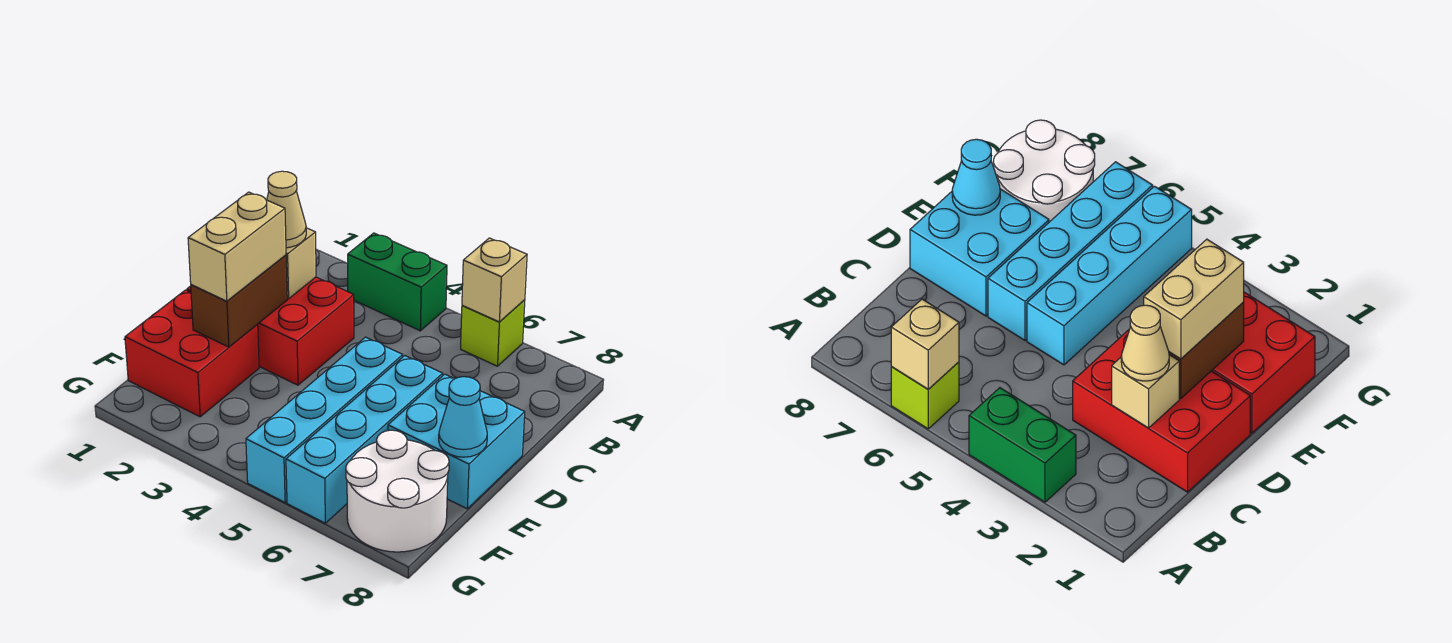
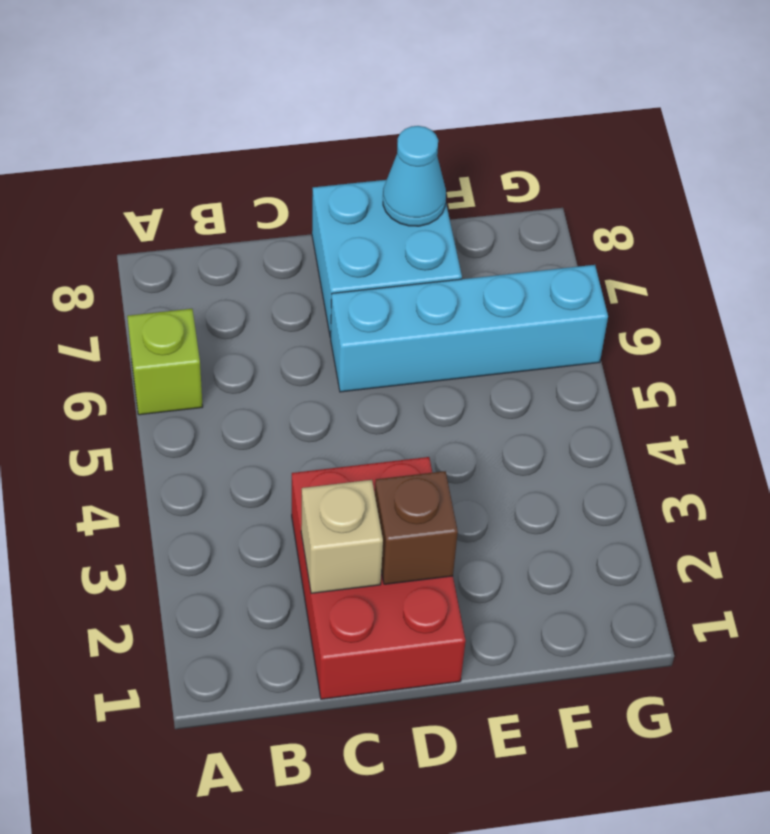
brown brick D2 level 2 -> brown brick D2:E2 level 2
none -> green brick A3:A4 level 1
none -> cyan brick D5:G5 level 1
none -> red brick E1:F2 level 1

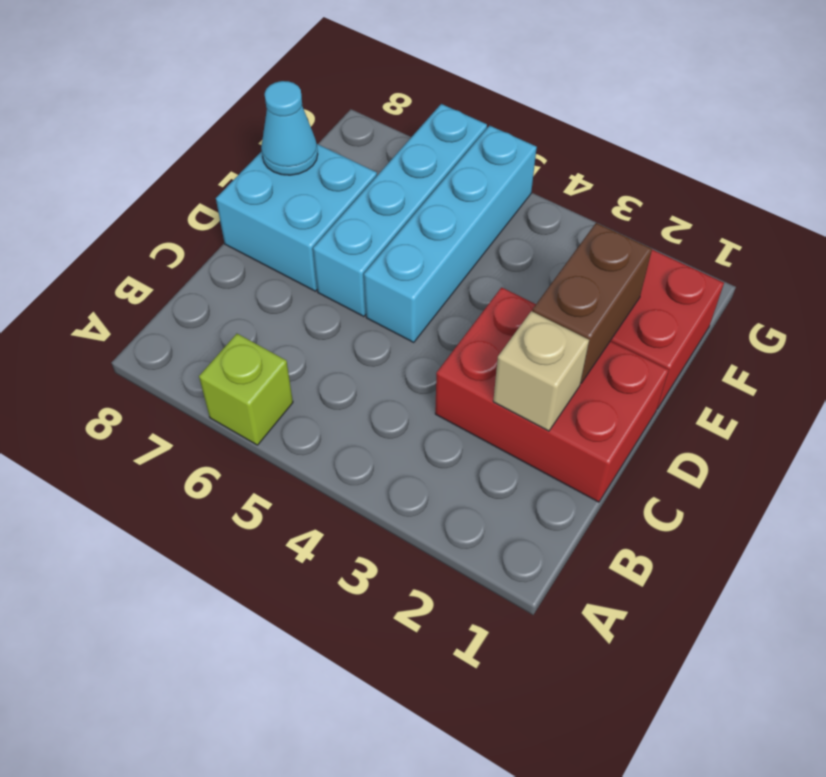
none -> green brick A3:A4 level 1
none -> white round brick F7:G8 level 1
none -> tan brick A6 level 2

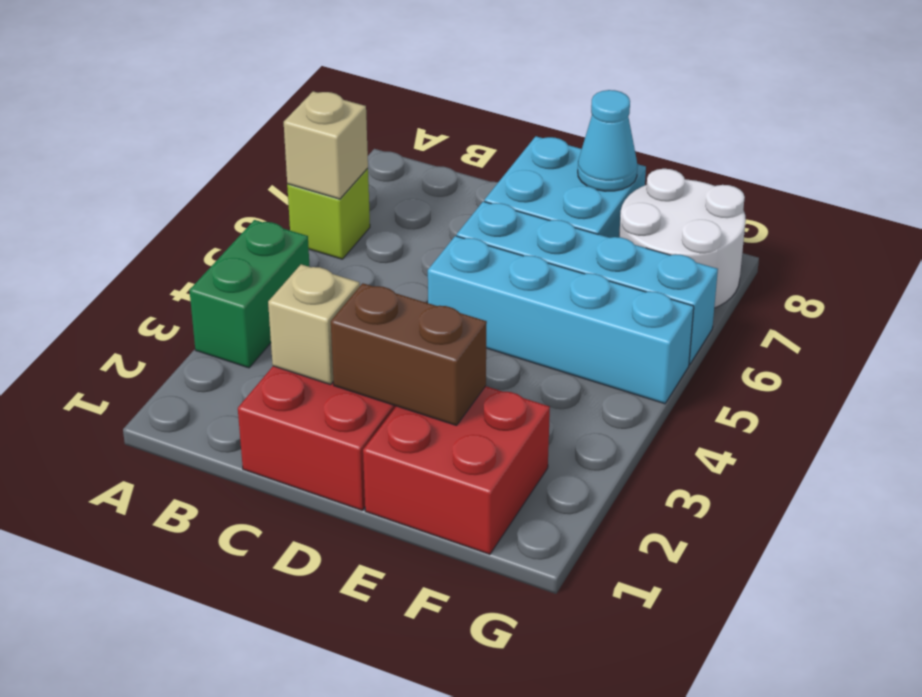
none -> tan cone C2 level 3
none -> tan brick D2:E2 level 3

